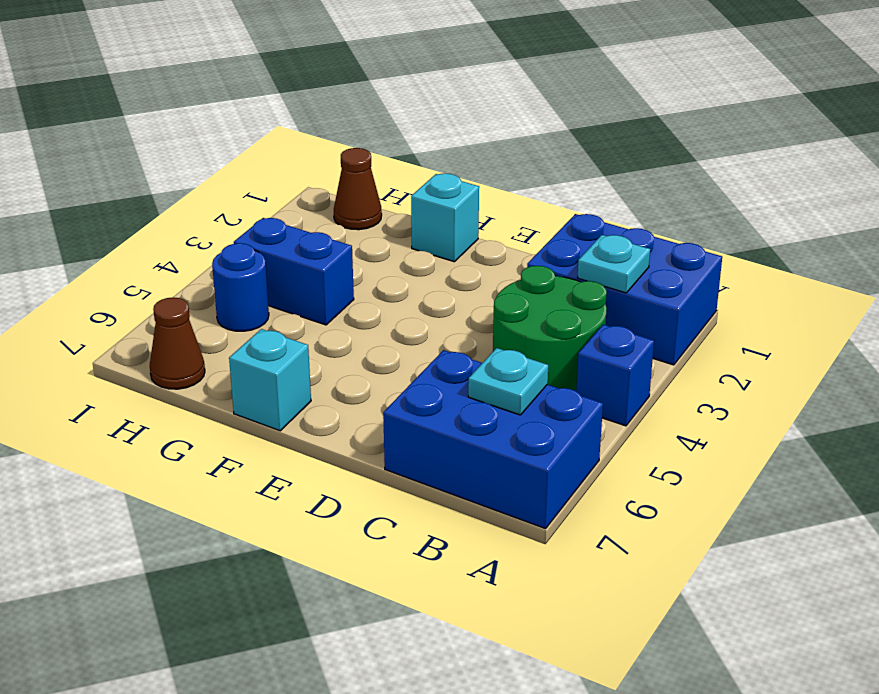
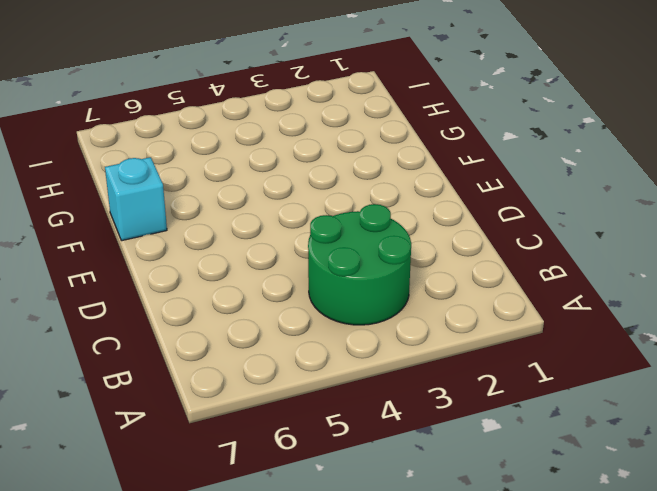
none -> blue brick A1:C2 level 1
none -> blue brick A4 level 1
none -> blue brick A6:C7 level 1

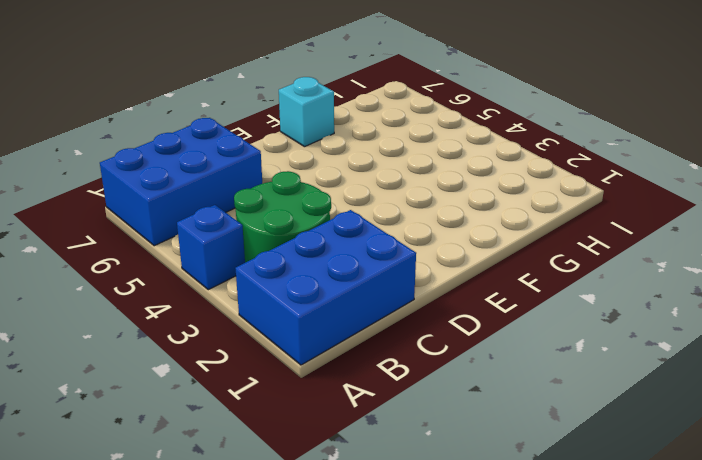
none -> cyan brick F1 level 1
none -> blue brick G4:H4 level 1
none -> brown cone H1 level 1

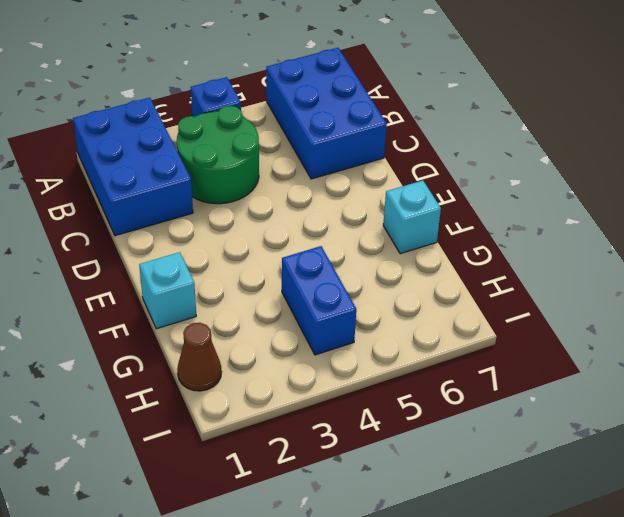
none -> blue round brick H5 level 1
none -> brown cone H7 level 1
none -> cyan plate B2 level 2

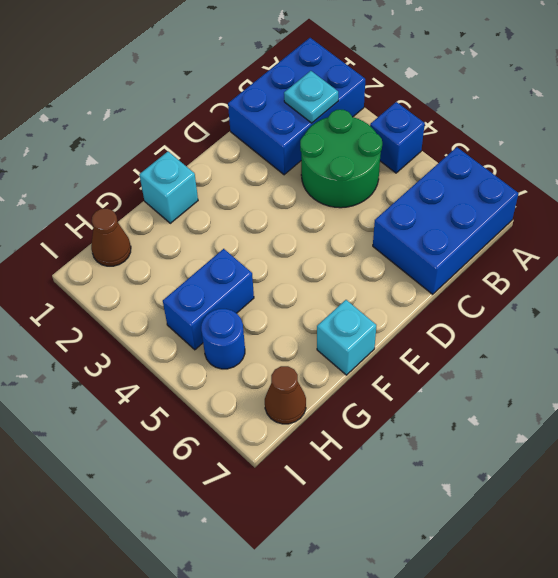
none -> cyan plate B6 level 2

